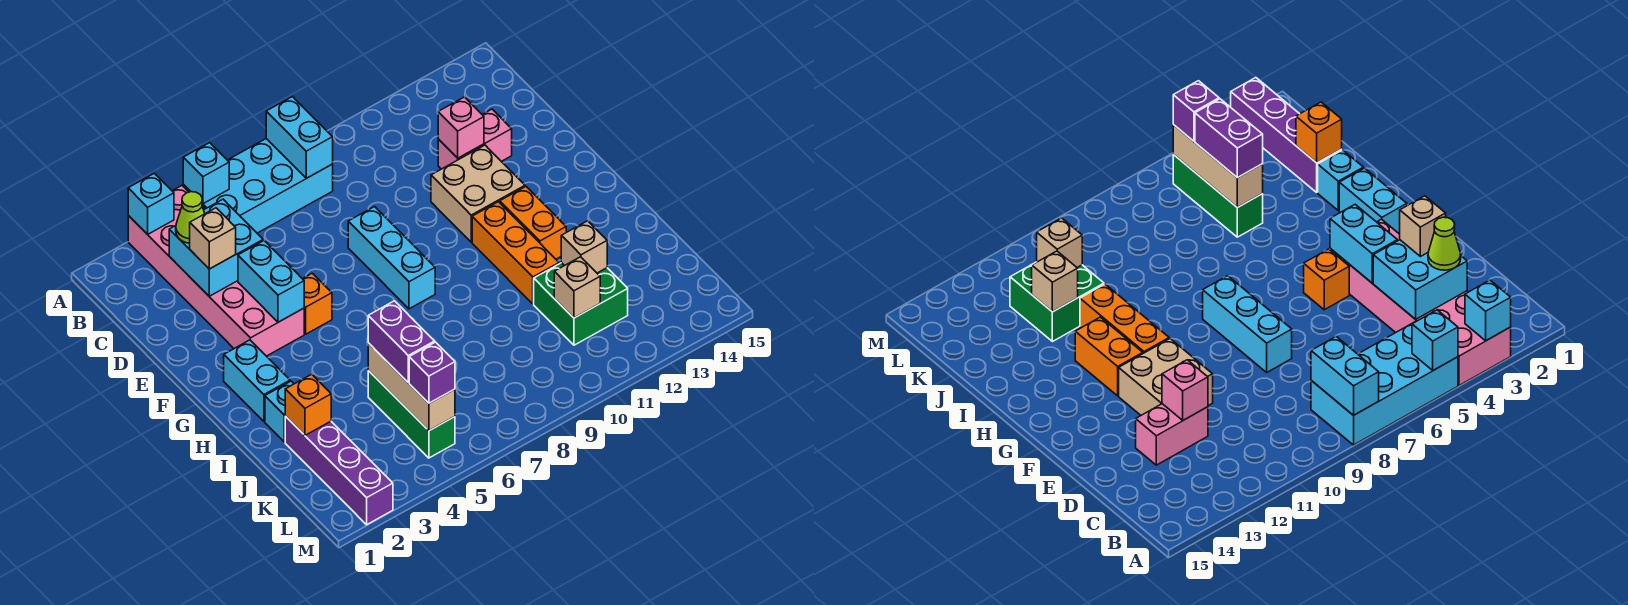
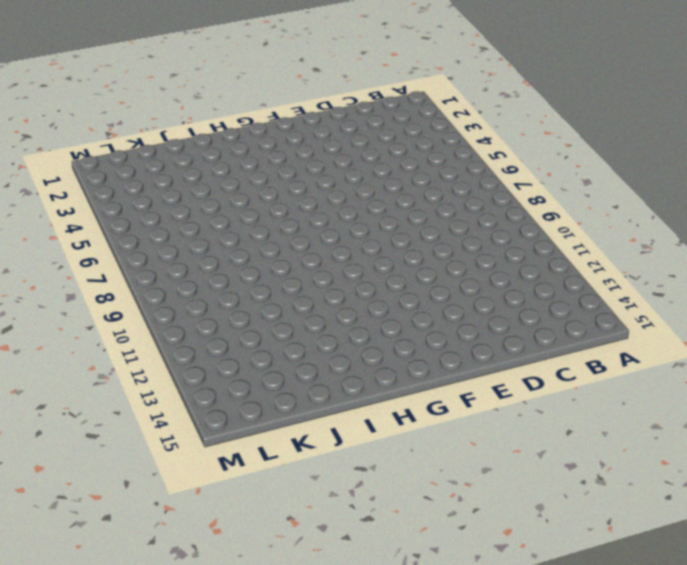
none -> pink brick A3:F4 level 1
none -> cyan brick A5:B8 level 1
none -> pink brick D12:D13 level 1

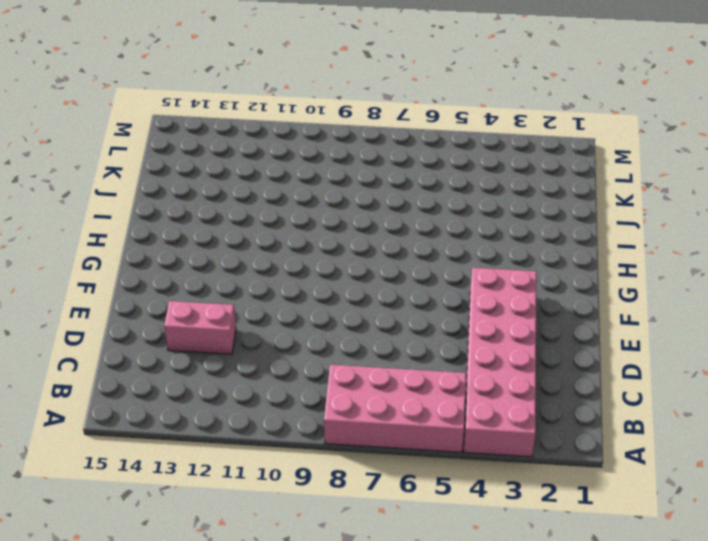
pink brick A5:B8 level 1 -> cyan brick A5:B8 level 1
none -> cyan brick E8:G8 level 1
none -> tan brick E11:F12 level 1
none -> orange brick F5 level 1

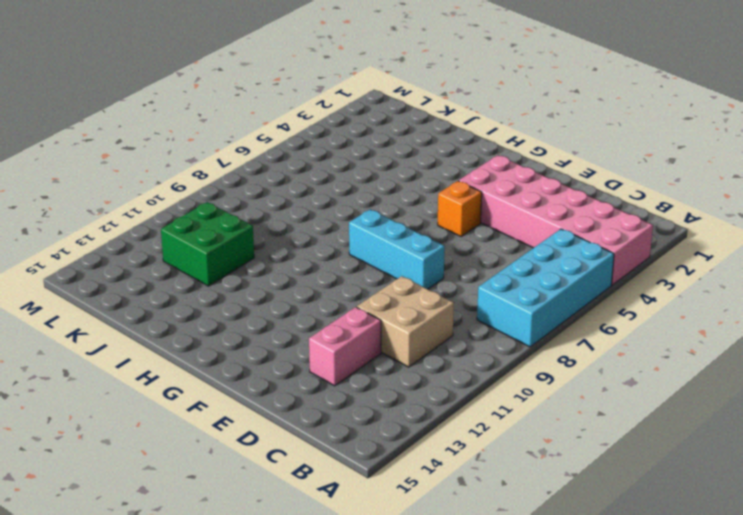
tan brick C10:D11 level 1 -> tan brick E11:F12 level 1
none -> cyan brick G2:H2 level 1
none -> orange brick G11:I11 level 1
none -> orange brick G12:H12 level 1

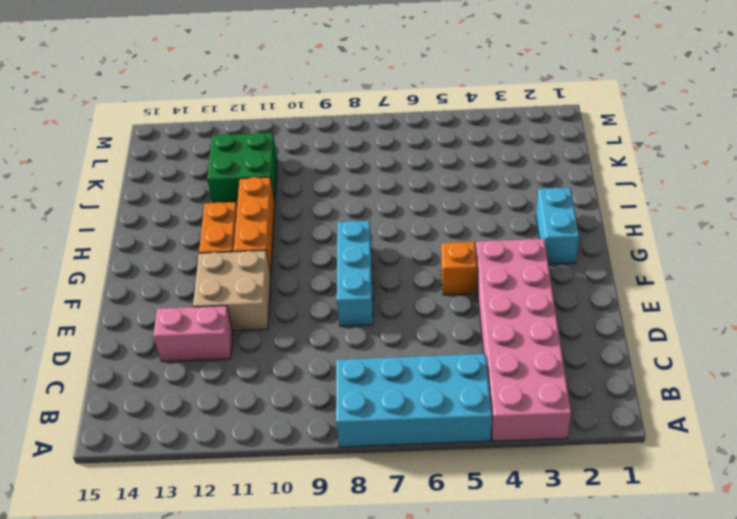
none -> cyan brick I2 level 1
none -> purple brick J2:M2 level 1
none -> green brick J5:L5 level 1

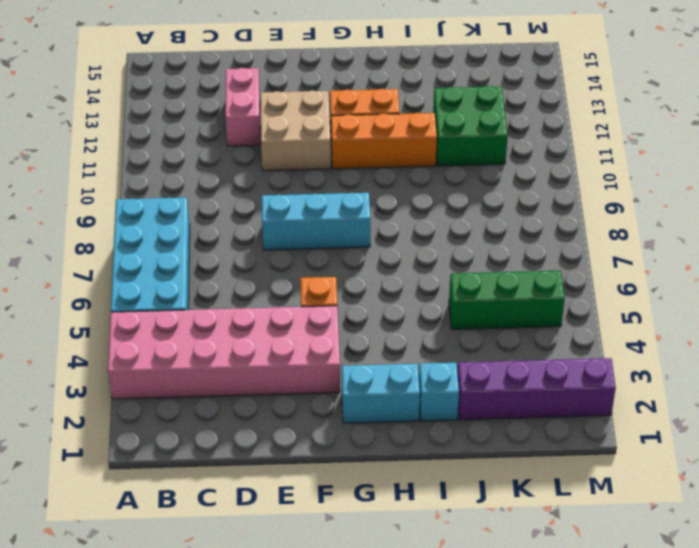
none -> cyan brick A3 level 2
none -> cyan brick A5 level 2
none -> cyan brick A8:B8 level 2

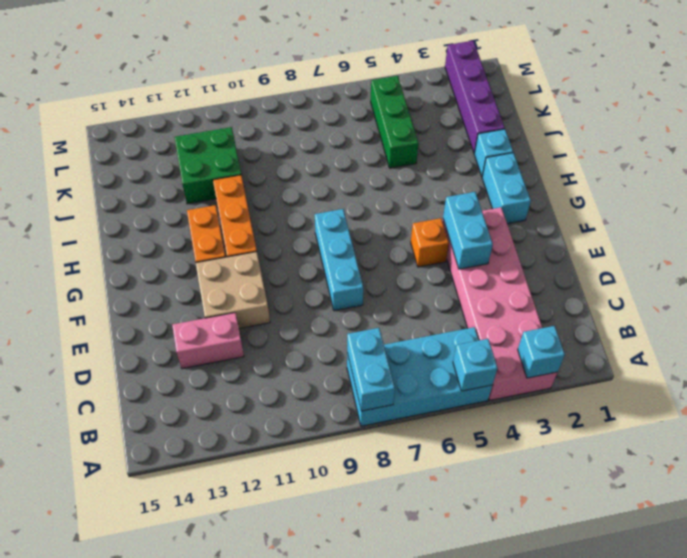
none -> cyan brick C3:D4 level 2
none -> pink brick D12 level 2
none -> orange brick J2 level 2

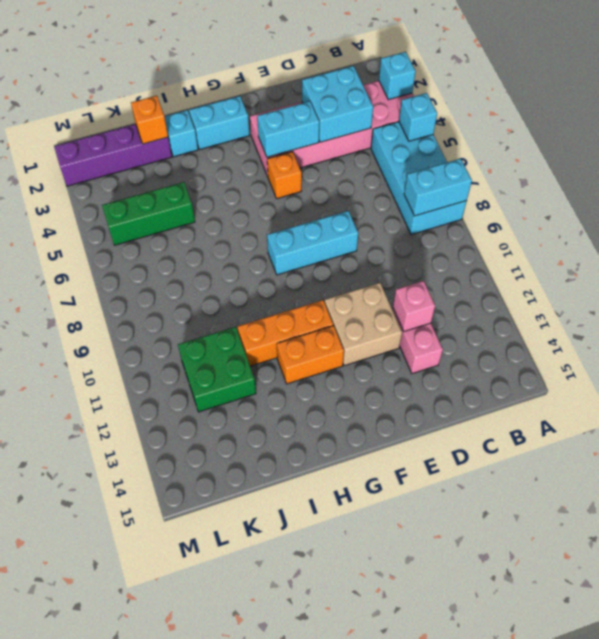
none -> tan brick J5:L5 level 2
none -> tan brick J12 level 2
none -> tan brick K11 level 2

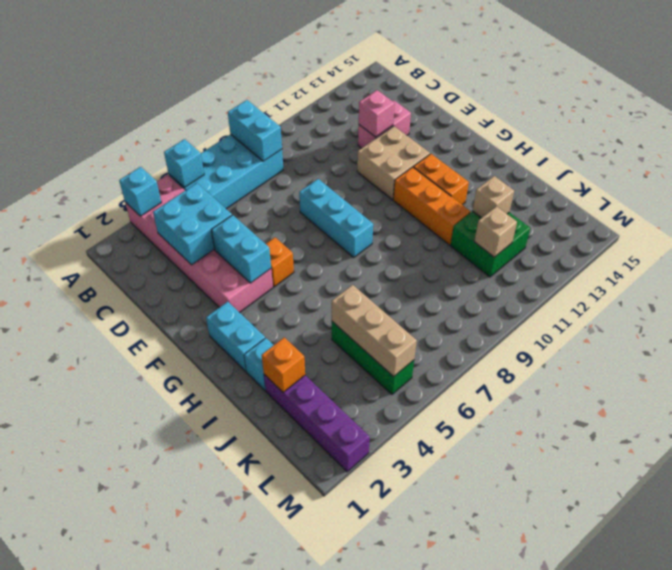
none -> lime cone C3 level 3
none -> tan brick D3 level 3
none -> purple brick J5:K5 level 3

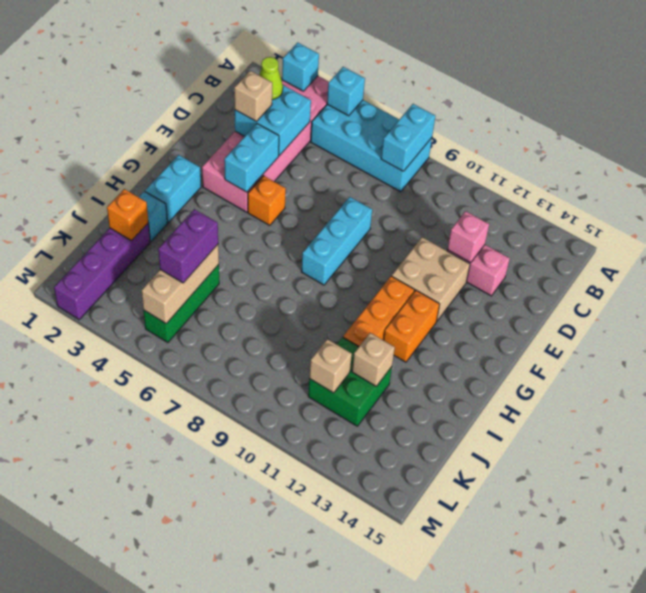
none -> purple brick L5 level 3

